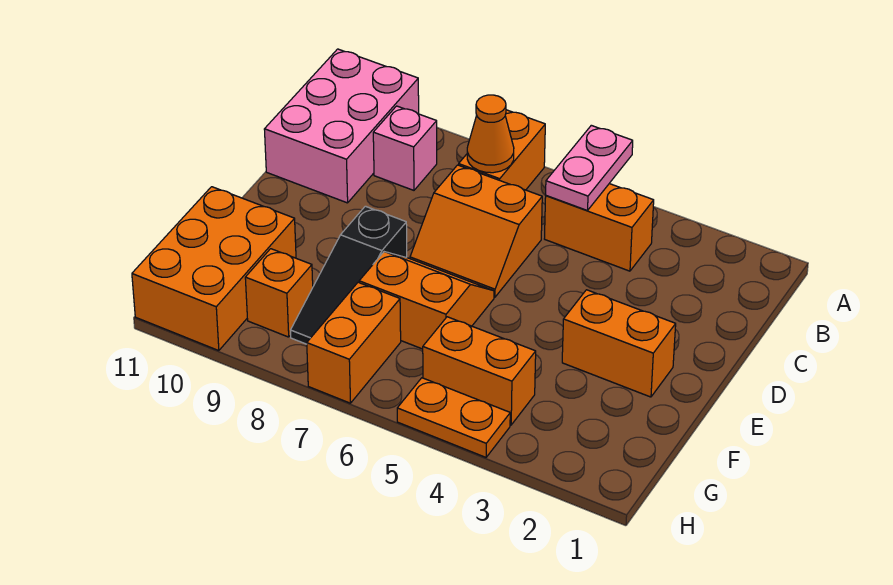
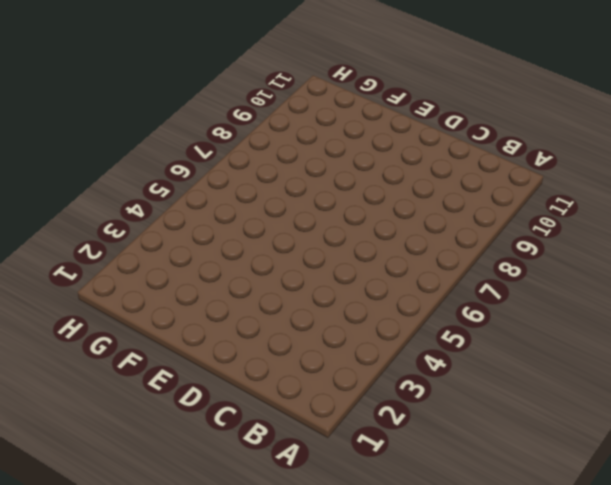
none -> orange brick A7:B7 level 1
none -> pink brick A10:C11 level 1
none -> orange brick B4:B5 level 1

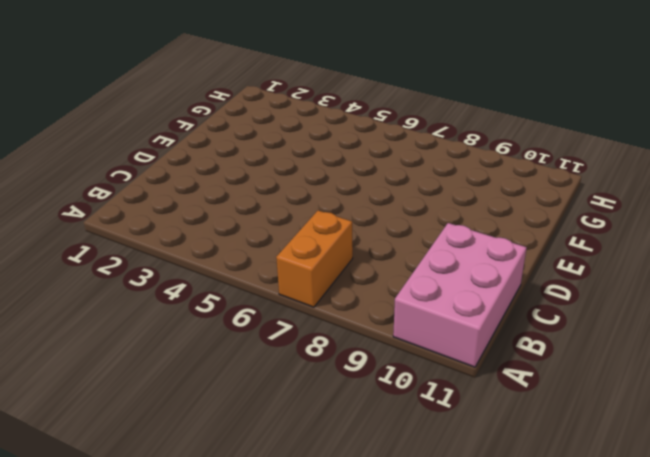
none -> orange brick B4:B5 level 1
none -> pink brick B9 level 1
none -> orange slope C6:D7 level 1 top C

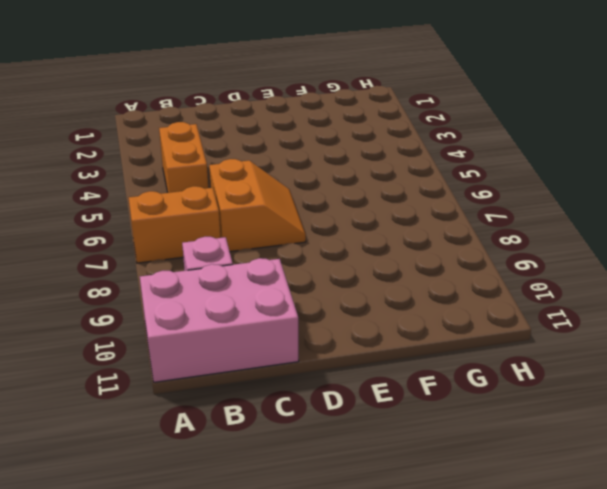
none -> orange brick E2:E3 level 1
none -> orange slope E6:F7 level 1 top F
none -> black slope E8:G8 level 1 top E

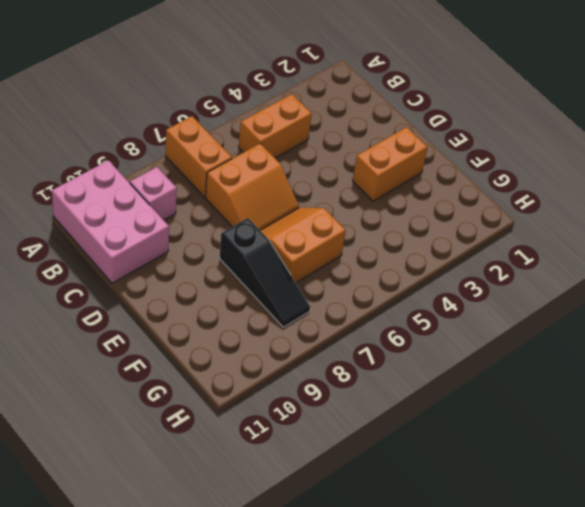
none -> orange brick F10:H11 level 1
none -> orange brick G4:G5 level 1
none -> orange brick G7:H7 level 1

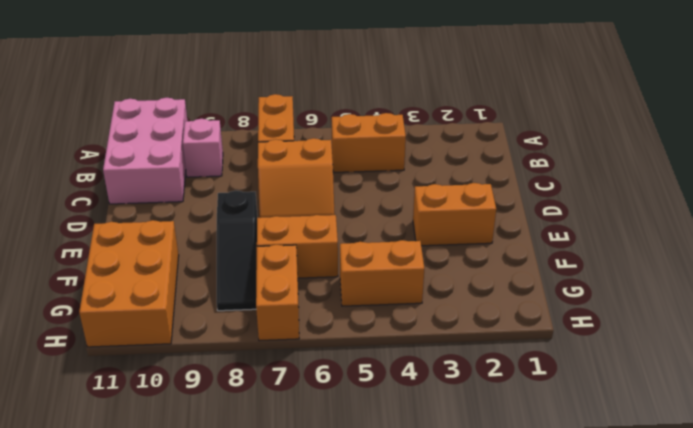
none -> orange brick G9 level 1
none -> orange plate H4:H5 level 1
none -> pink plate A5:B5 level 2

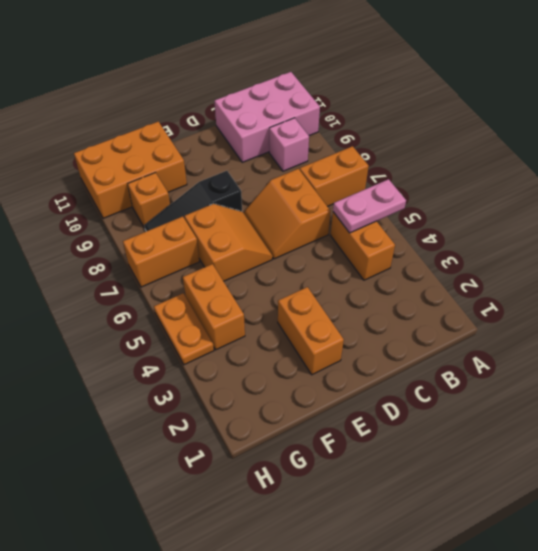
none -> orange cone B7 level 2

